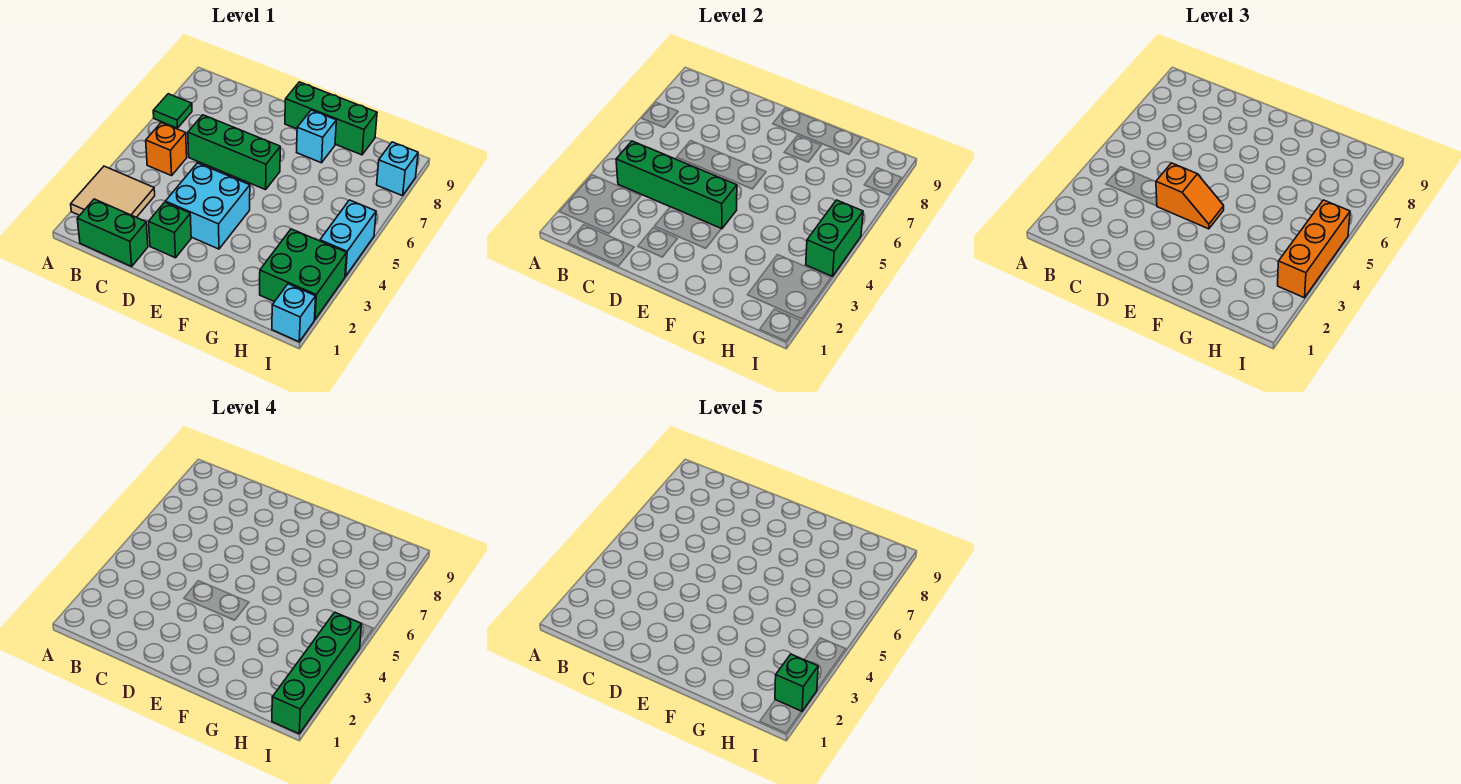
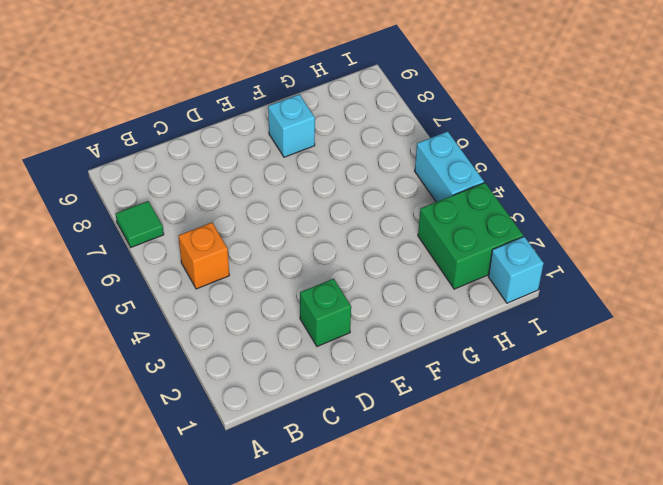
none -> tan tile A2:B3 level 1
none -> green brick B1:C1 level 1
none -> green brick C6:E6 level 1

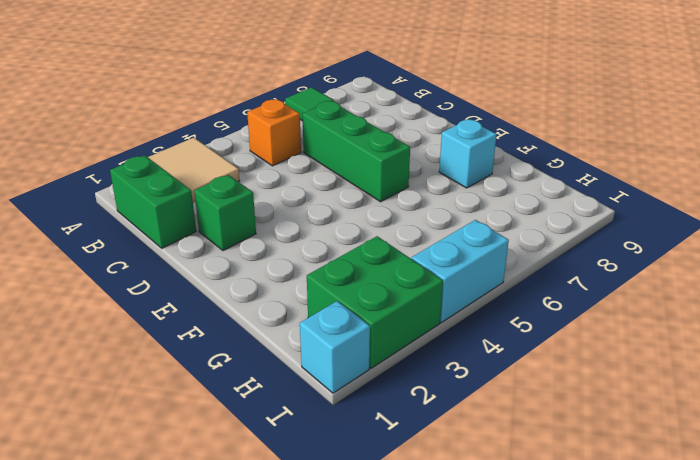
none -> cyan brick D3:E4 level 1
none -> green brick E9:G9 level 1
none -> cyan brick I8 level 1

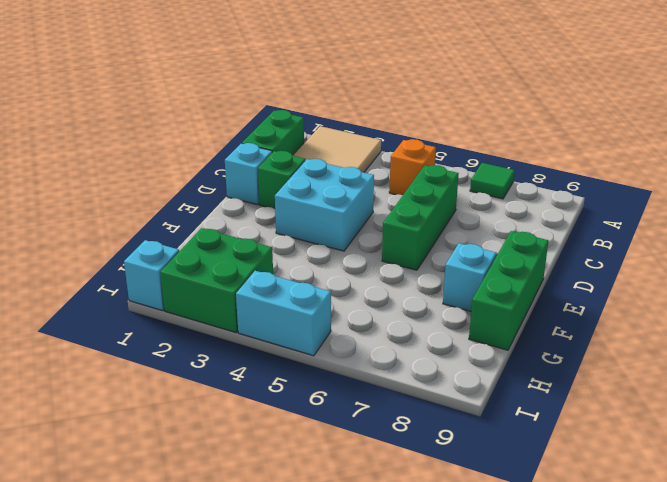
cyan brick D1 level 1 -> cyan brick I8 level 1
none -> green brick B4:E4 level 2
none -> green brick I4:I5 level 2
none -> orange slope D4:E4 level 3 top D

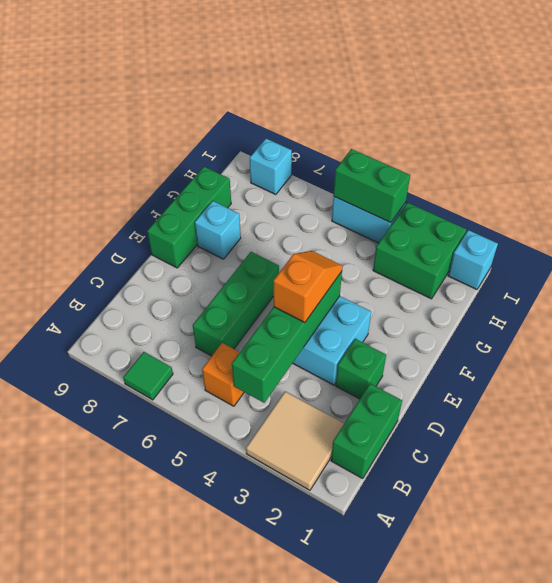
none -> orange brick I3:I5 level 3
none -> green brick I1:I4 level 4
none -> green brick I2 level 5

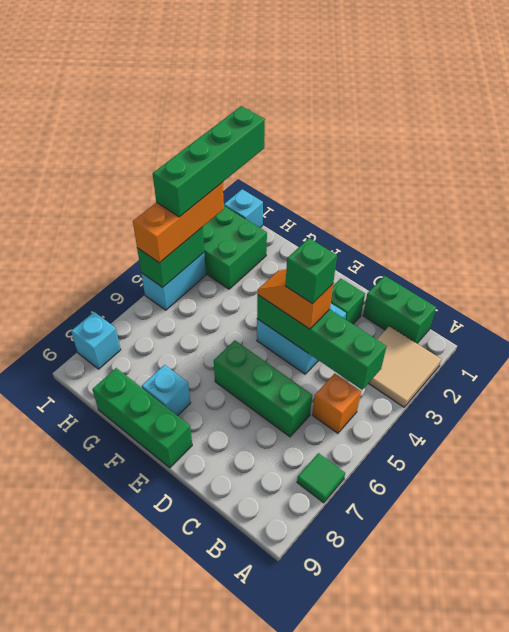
green brick D4 level 4 -> green brick I2 level 5

